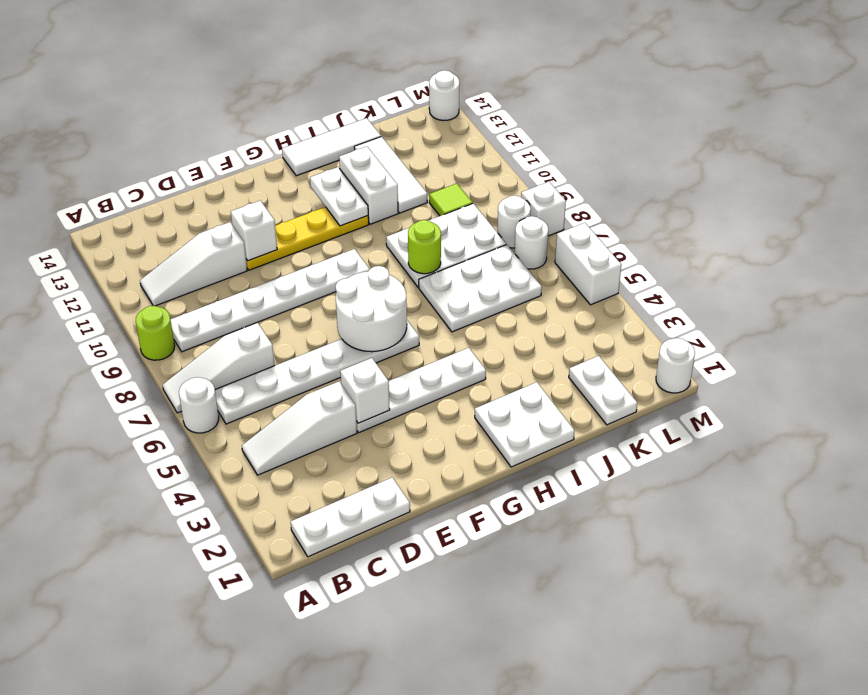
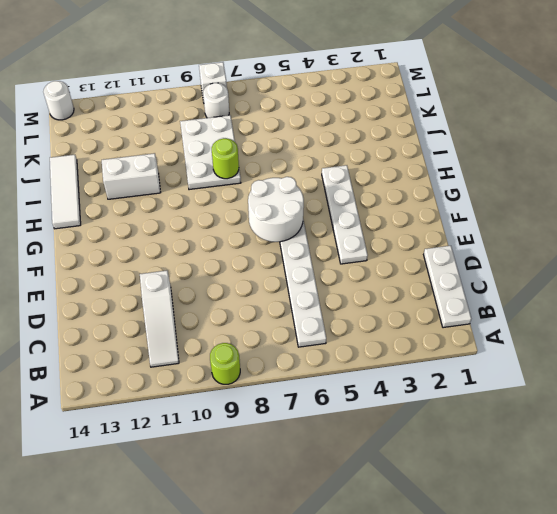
none -> white round brick A6 level 1
none -> white slope A7:C7 level 1 top C
none -> white slope B4:D4 level 1 top D

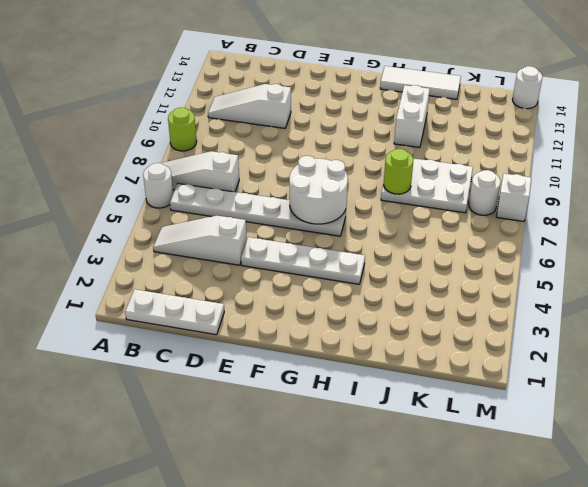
none -> white plate B9:G9 level 1
none -> yellow plate E11:H11 level 1
none -> white plate H1:I2 level 1

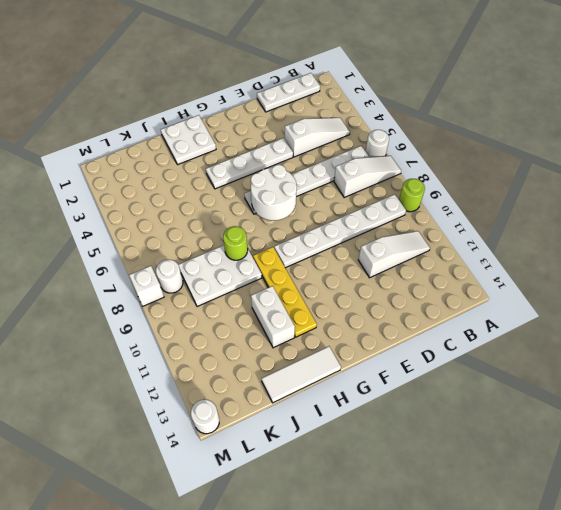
yellow plate H9:H12 level 1 -> yellow plate E11:H11 level 1
none -> white plate I6:K7 level 1
none -> white tile J11:J13 level 1
none -> white plate K1:K2 level 1

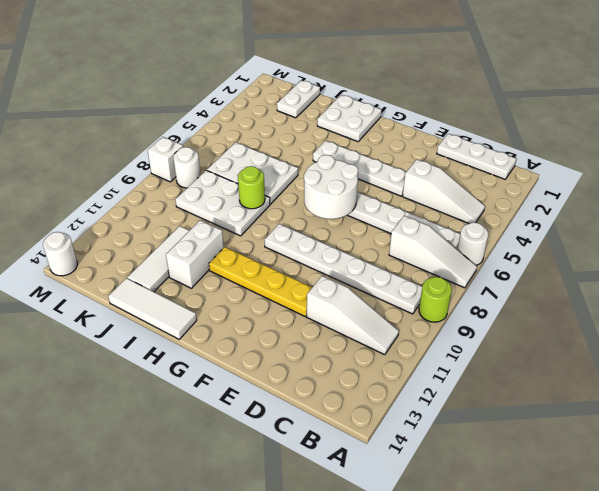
none -> lime tile K10 level 1
none -> white round brick L7 level 1
none -> white round brick M1 level 1

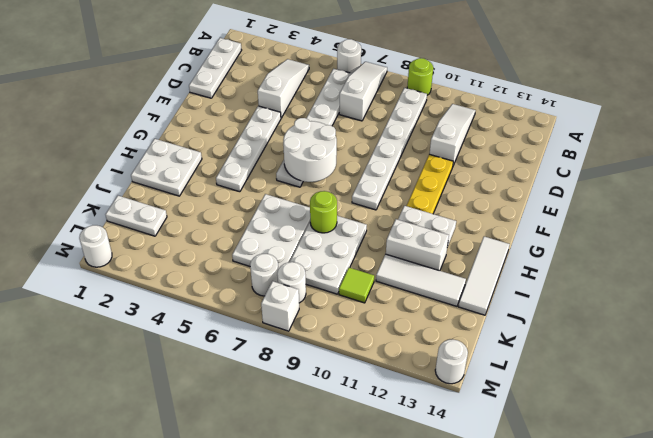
none -> white brick M5:M6 level 1
none -> white brick E4 level 2
none -> white brick E11 level 2

